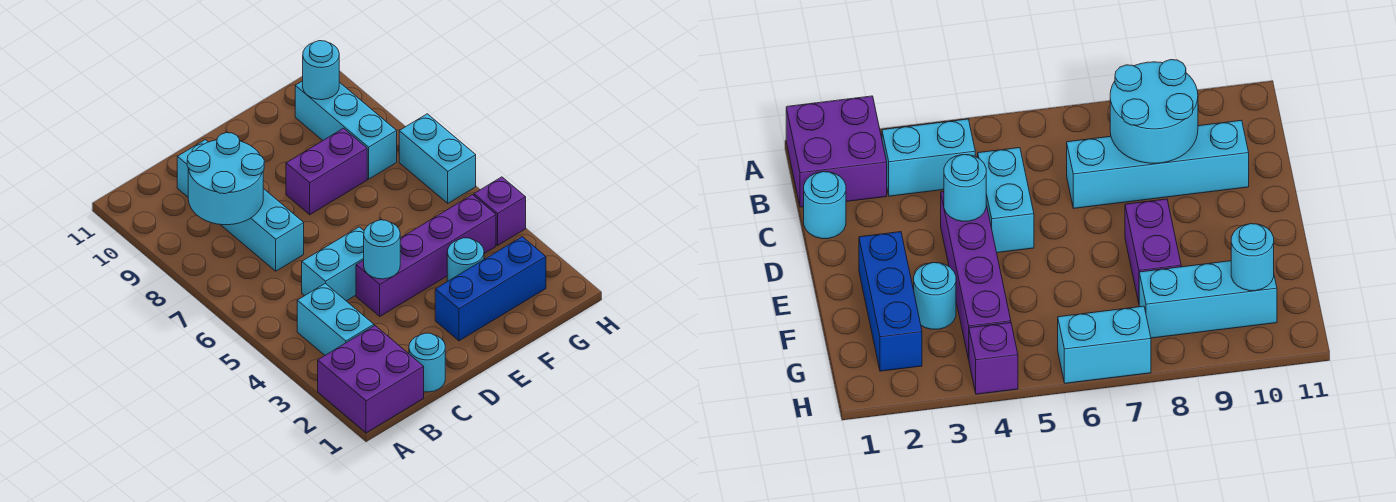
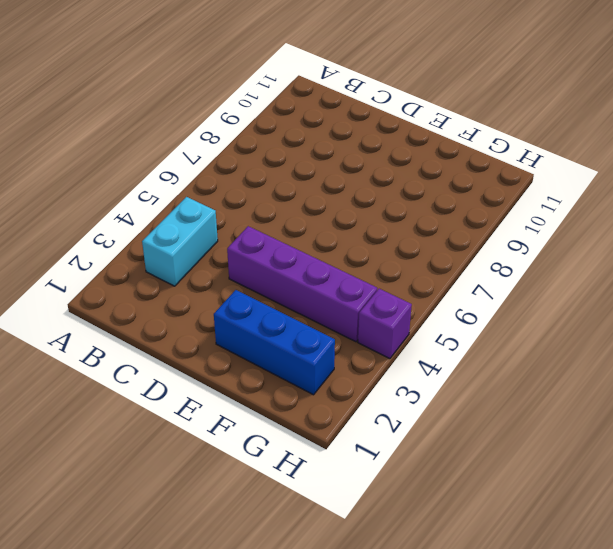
none -> purple brick A1:B2 level 1
none -> cyan round brick C1 level 1
none -> cyan brick C5:D5 level 1

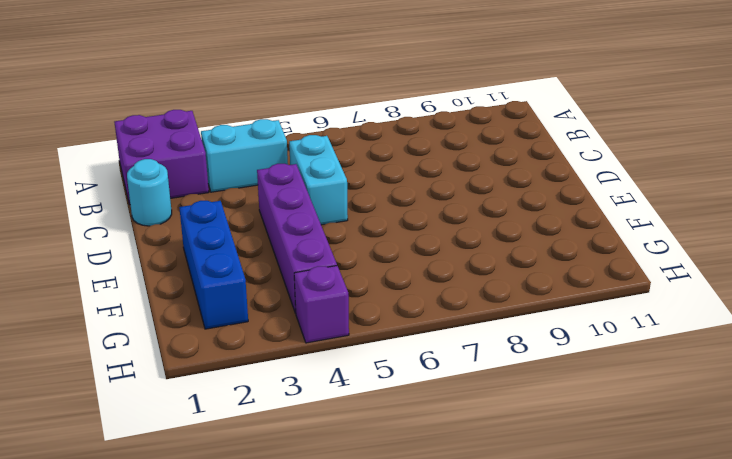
none -> cyan brick C7:C10 level 1
none -> purple brick E8:F8 level 1
none -> cyan round brick F3 level 1

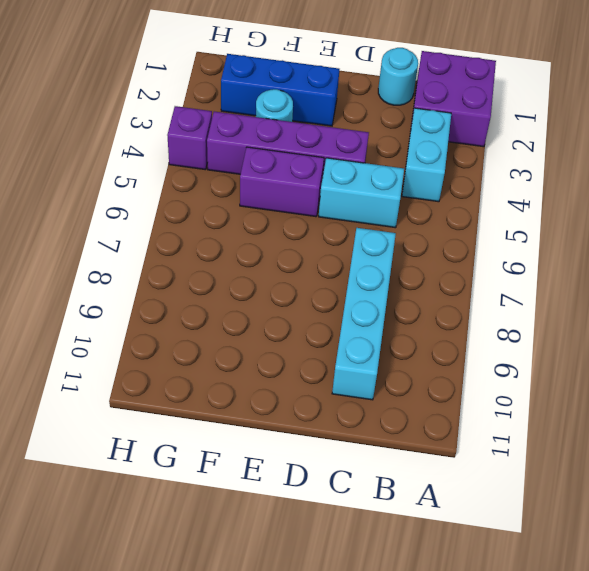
purple brick E5:F5 level 1 -> purple brick E8:F8 level 1
none -> cyan brick G8:G10 level 1
none -> cyan brick H6:H7 level 1
none -> cyan round brick B8:C9 level 2

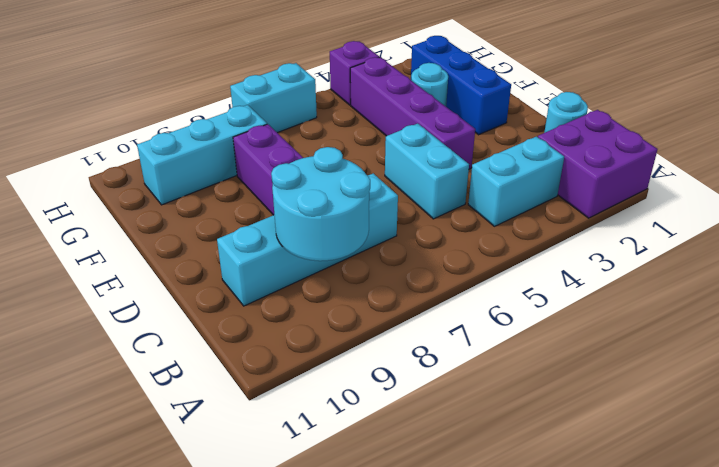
none -> cyan round brick D4 level 2
none -> cyan round brick G10 level 2

